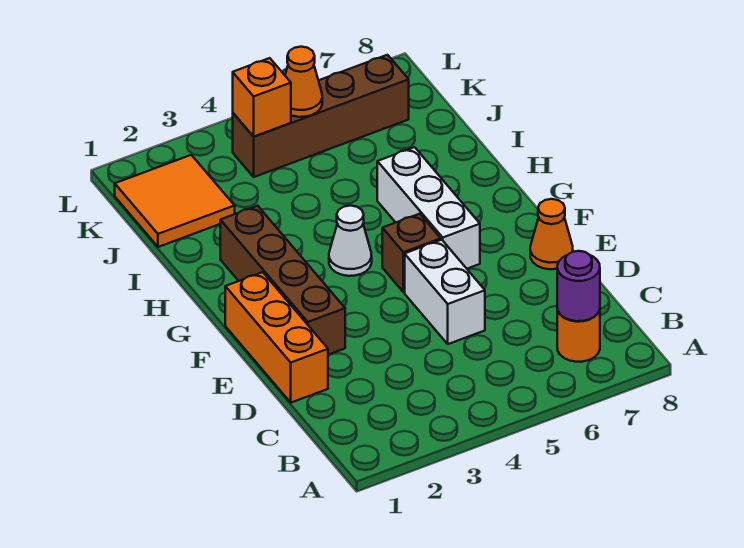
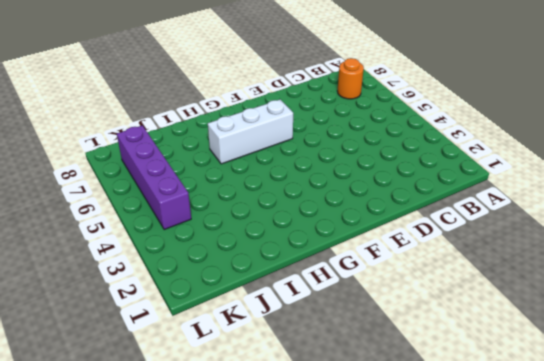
purple brick K4:K7 level 1 -> brown brick K4:K7 level 1
none -> orange brick D1:F1 level 1
none -> white brick D5:E5 level 1
none -> brown brick E2:H2 level 1

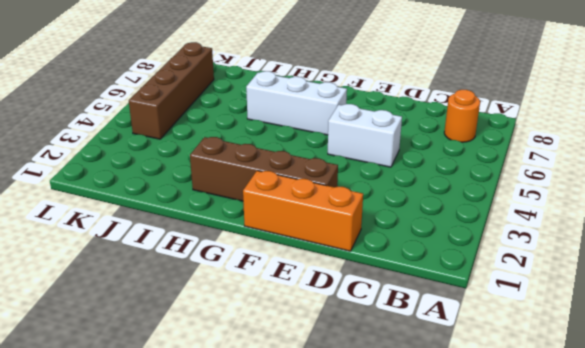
none -> orange cone E8 level 1
none -> brown brick F5 level 1
none -> white cone G4 level 1

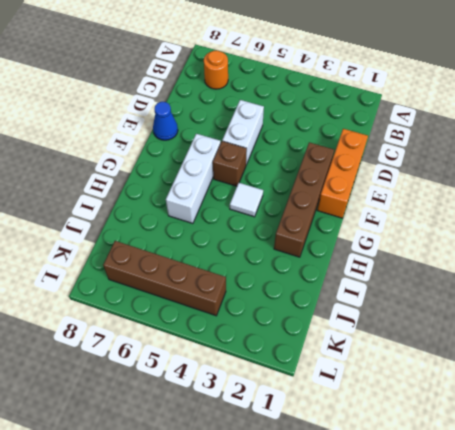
blue cone E8 level 1 -> orange cone E8 level 1
white tile G4 level 1 -> white cone G4 level 1
none -> orange tile J1:K2 level 1
none -> purple round brick B7 level 2
none -> orange brick K4 level 2

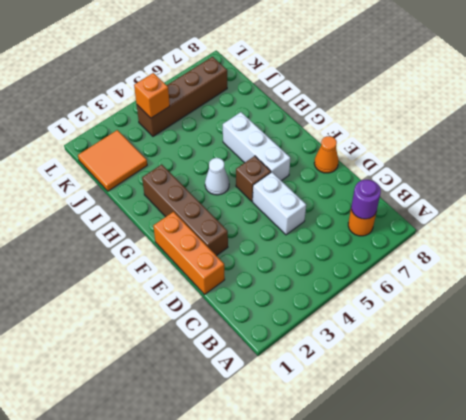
none -> orange cone K5 level 2

